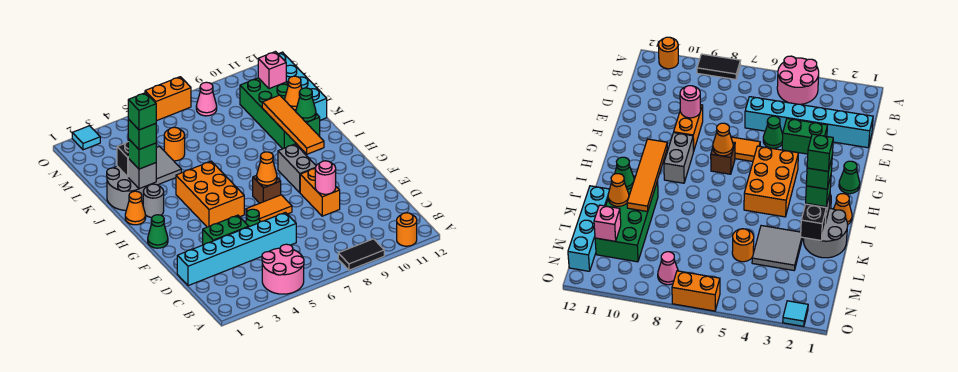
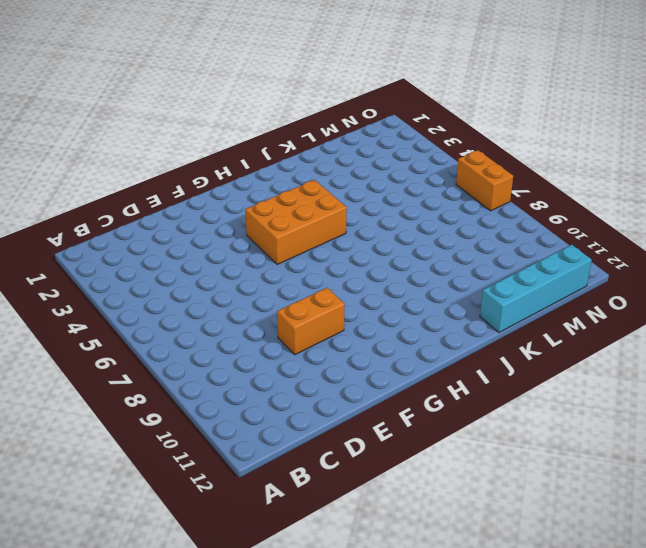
none -> pink round brick A4:B5 level 1
none -> black tile A8:A9 level 1
none -> orange round brick A11 level 1
none -> cyan brick D1:D6 level 1

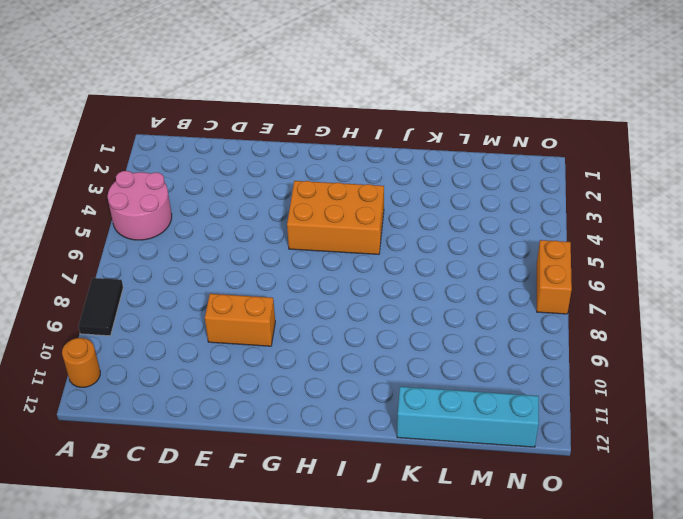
none -> cyan brick D1:D6 level 1
none -> green brick E3:E4 level 1
none -> green cone E5 level 1
none -> orange tile F6:F7 level 1

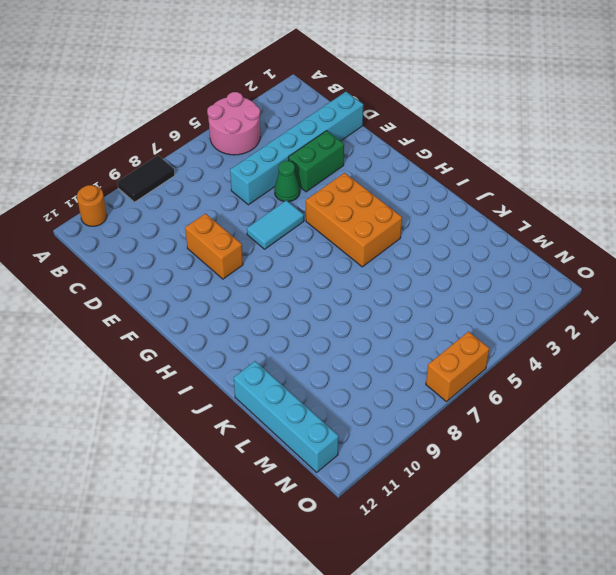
cyan tile F6:F7 level 1 -> orange tile F6:F7 level 1
none -> green cone G1 level 1
none -> brown brick G7 level 1
none -> grey brick G9:H9 level 1
none -> orange cone I1 level 1

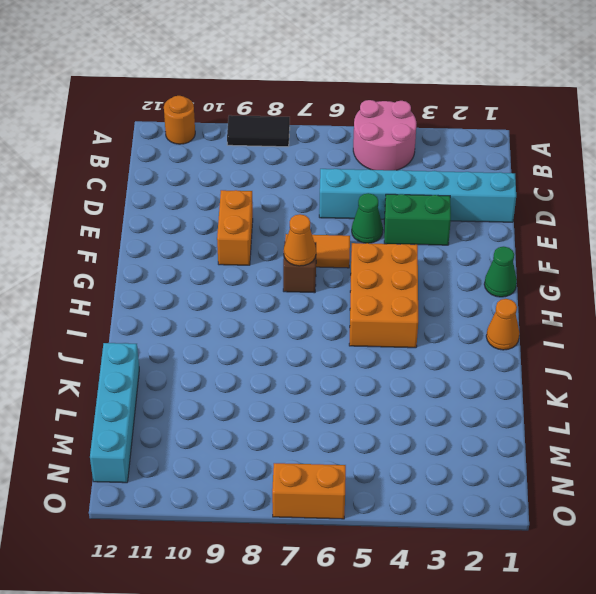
none -> grey brick G9:H9 level 1
none -> grey round brick I2 level 1
none -> grey round brick J1:K2 level 1
none -> green brick J10:M11 level 1

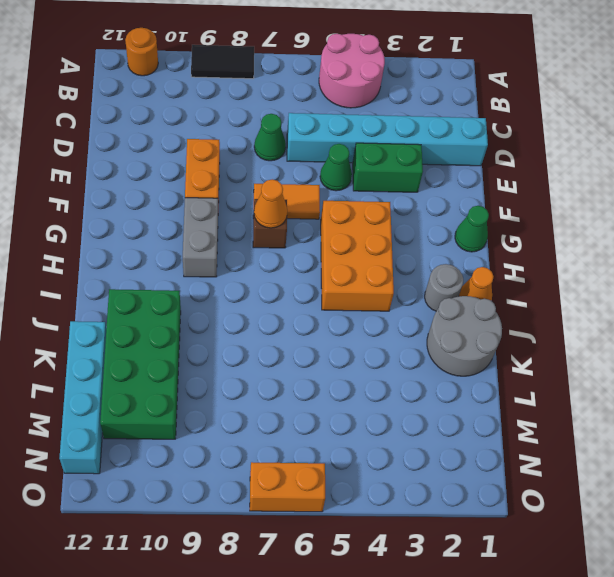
green cone D7 level 1 -> green cone J11 level 2
none -> grey tile K3:L4 level 1
none -> orange round brick L5 level 1
none -> pink cone N8 level 1
none -> cyan tile O2 level 1

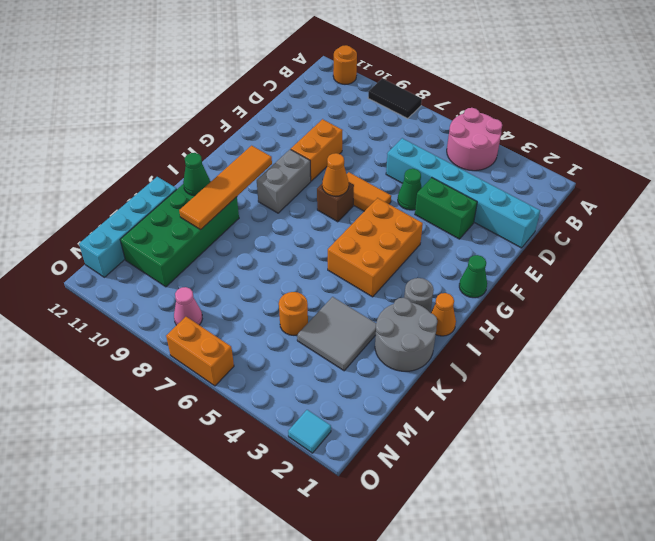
none -> pink round brick E9 level 2
none -> grey brick J2 level 2
none -> black brick K2 level 2
none -> orange cone K11 level 2

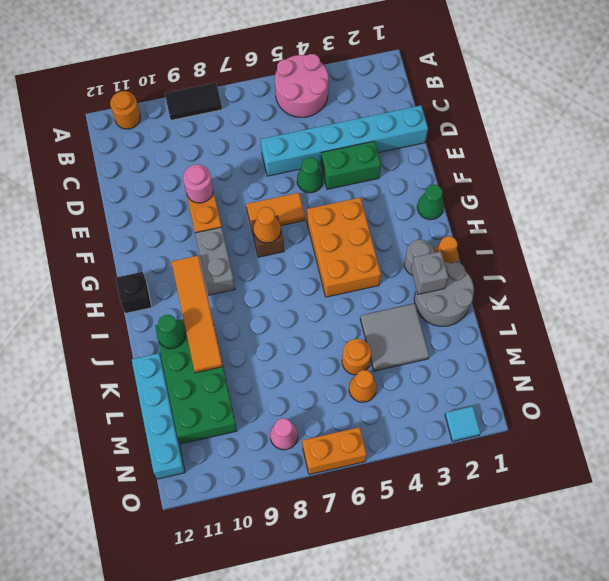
black brick H12 level 1 -> black brick K2 level 2
orange cone M5 level 1 -> orange cone K11 level 2
none -> pink brick M11 level 2
none -> green brick J2 level 3
none -> green brick J2 level 4
none -> green brick J2 level 5

